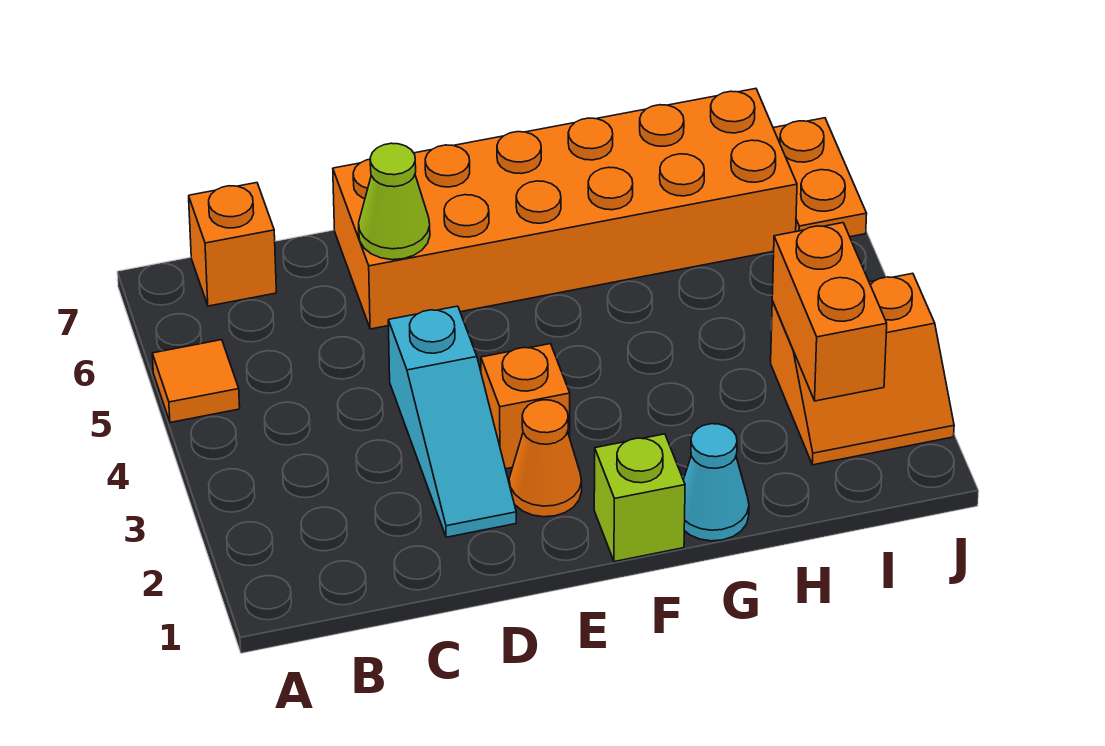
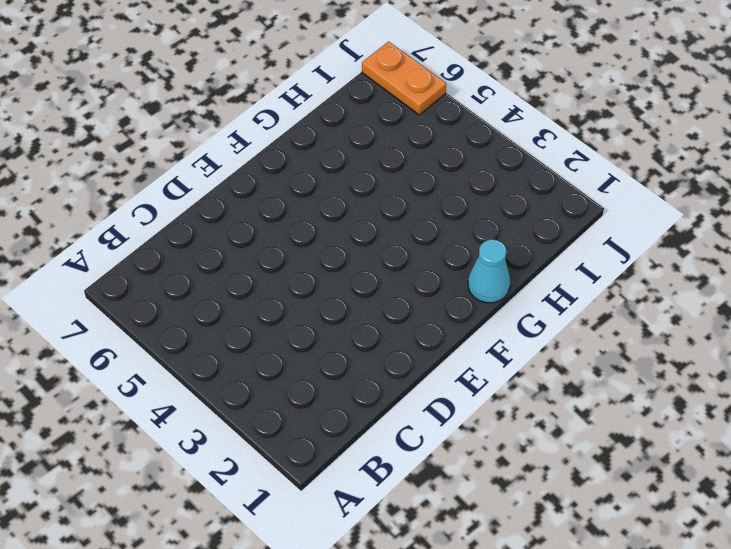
none -> orange tile A5 level 1
none -> orange brick B7 level 1
none -> cyan slope D2:D4 level 1 top 4

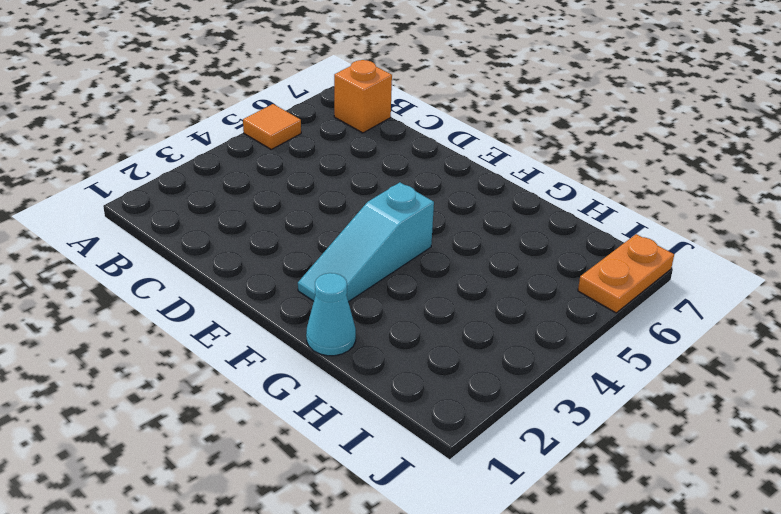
cyan slope F2:F4 level 1 top 4 -> cyan slope D2:D4 level 1 top 4
none -> orange brick D6:I7 level 1
none -> orange cone E2 level 1
none -> orange brick E3 level 1

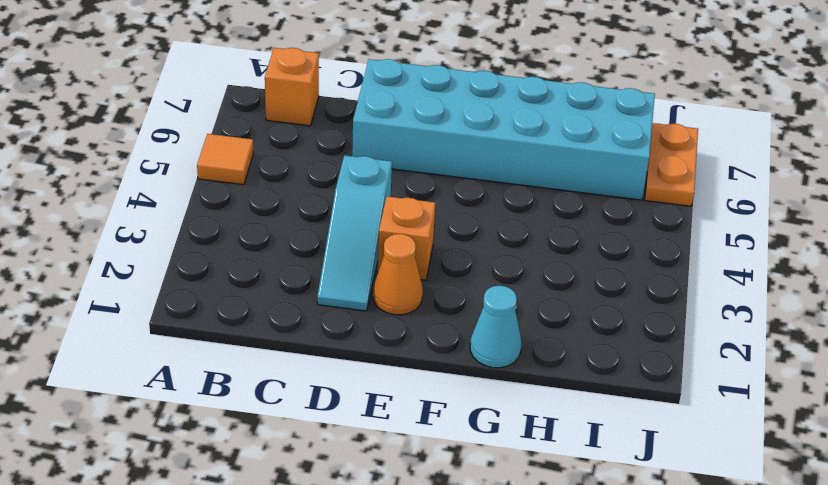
cyan brick D6:I7 level 1 -> orange brick D6:I7 level 1
none -> lime brick F1 level 1
none -> orange slope I2:J3 level 1 top 3
none -> lime cone D6 level 2

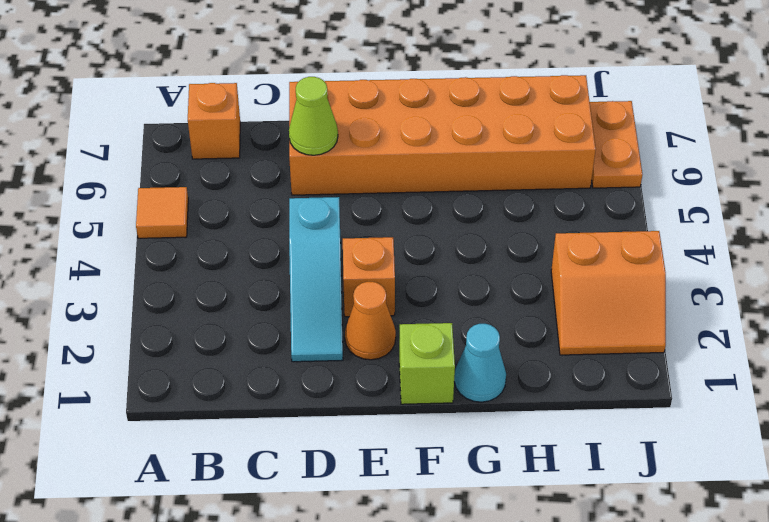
none -> orange brick I2:I3 level 2

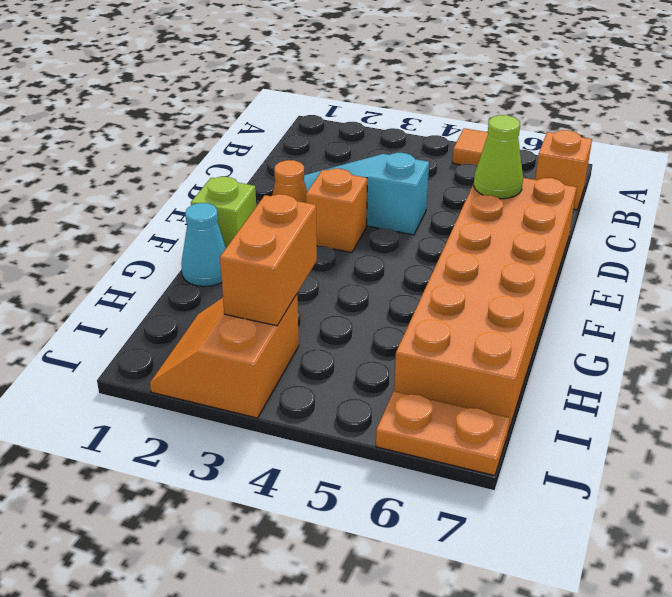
orange brick H3:I3 level 2 -> orange brick I2:I3 level 2

